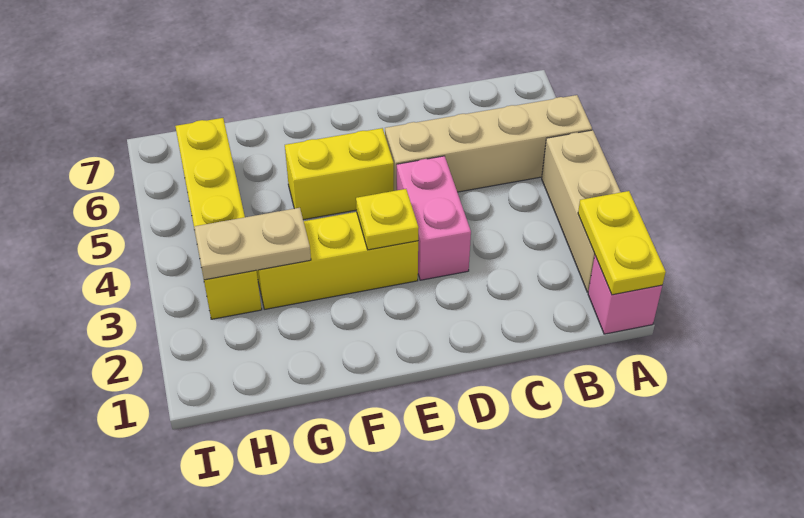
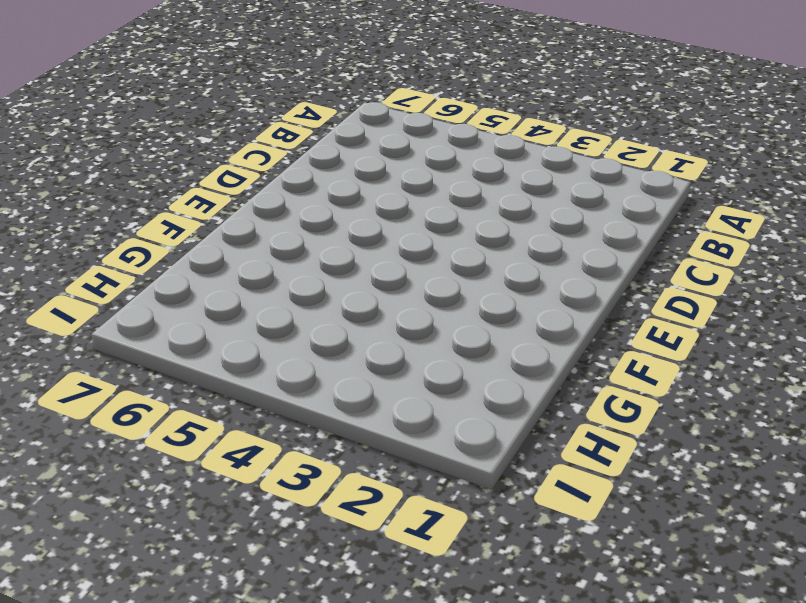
none -> pink brick A1 level 1
none -> tan brick A2:A4 level 1

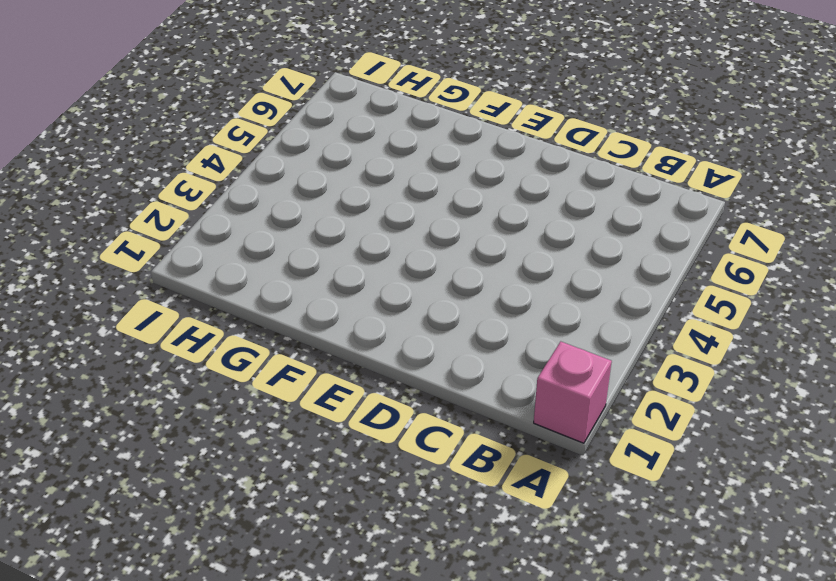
none -> tan brick A2:A4 level 1
none -> tan brick A5:D5 level 1

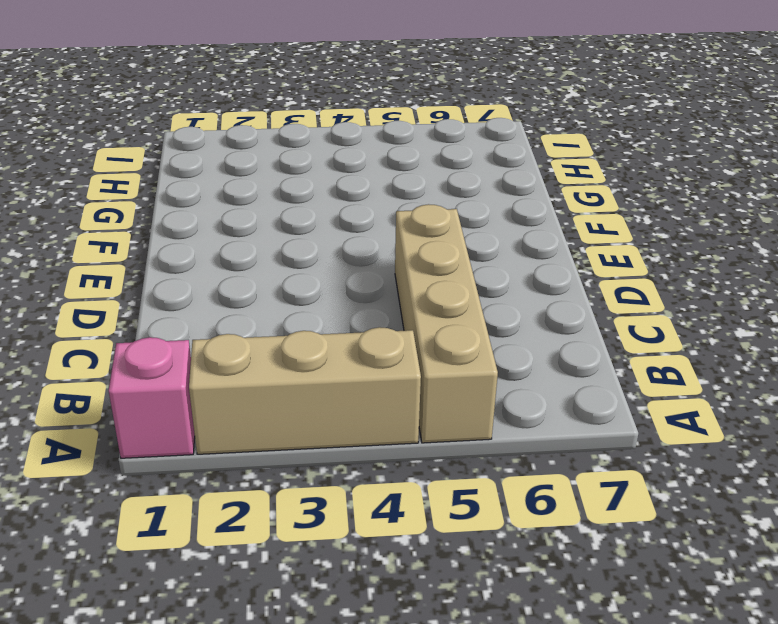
none -> pink brick D3:D4 level 1
none -> yellow brick E3:G3 level 1

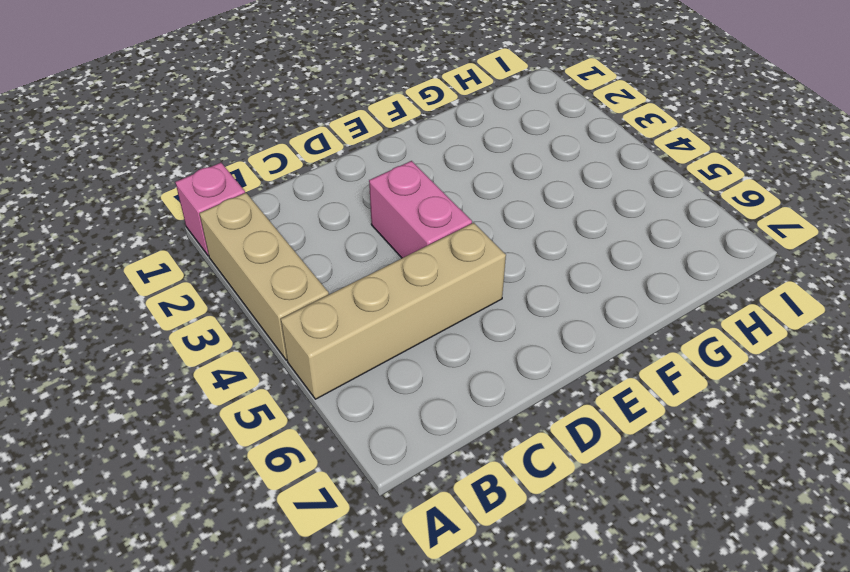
none -> yellow brick E3:G3 level 1
none -> yellow brick E5:F5 level 1

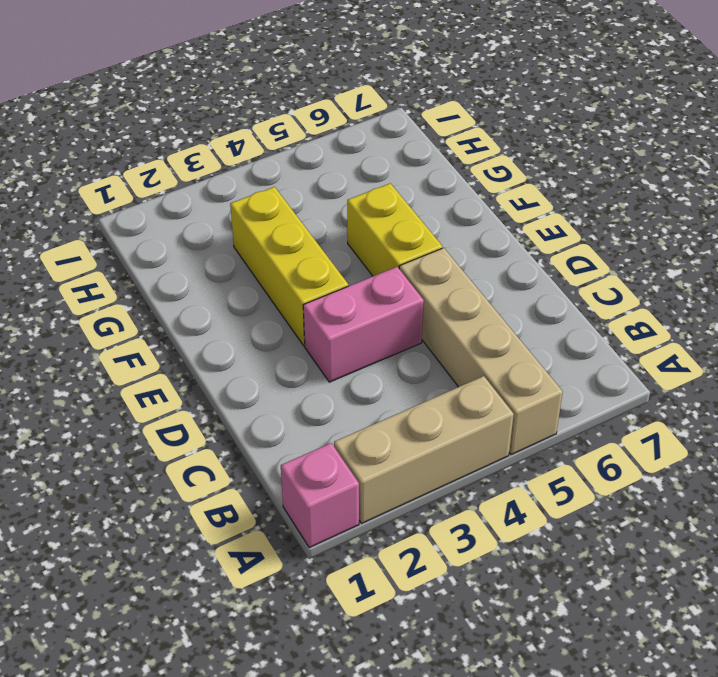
none -> yellow brick H3:H6 level 1
none -> yellow plate A1:A2 level 2

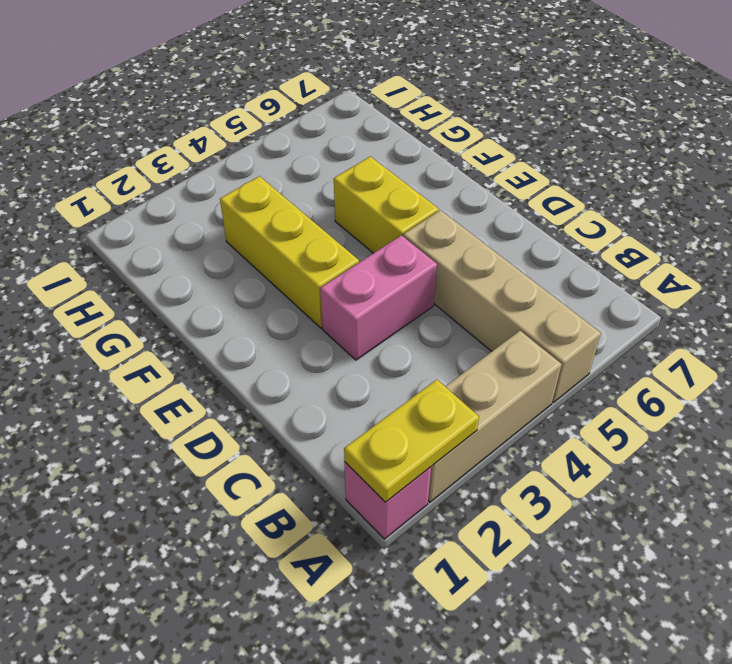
none -> yellow brick H3:H6 level 1
none -> yellow plate E3 level 2

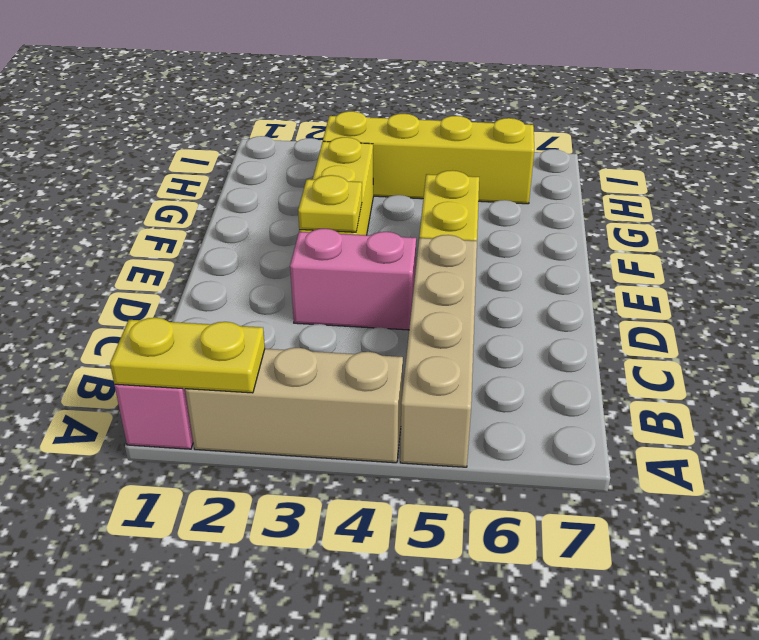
none -> tan plate G3:H3 level 2

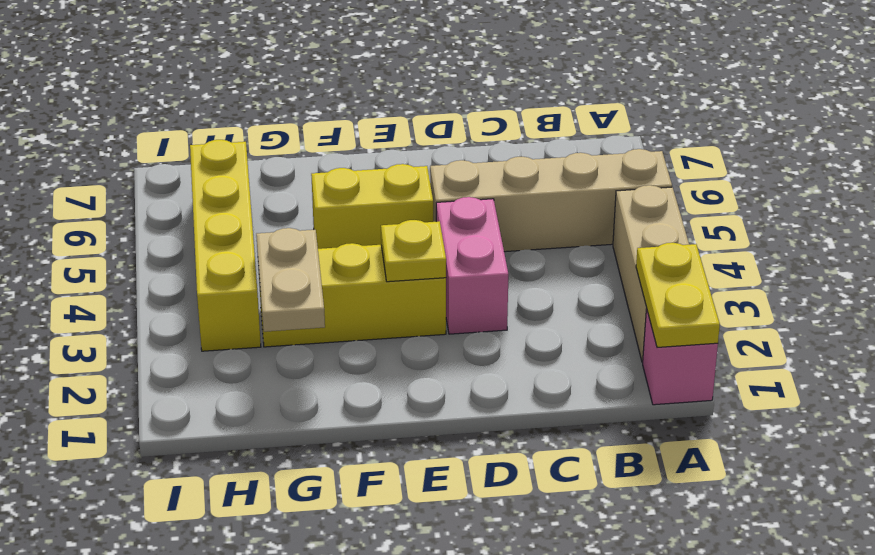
tan plate G2:G3 level 2 -> tan plate G3:H3 level 2

